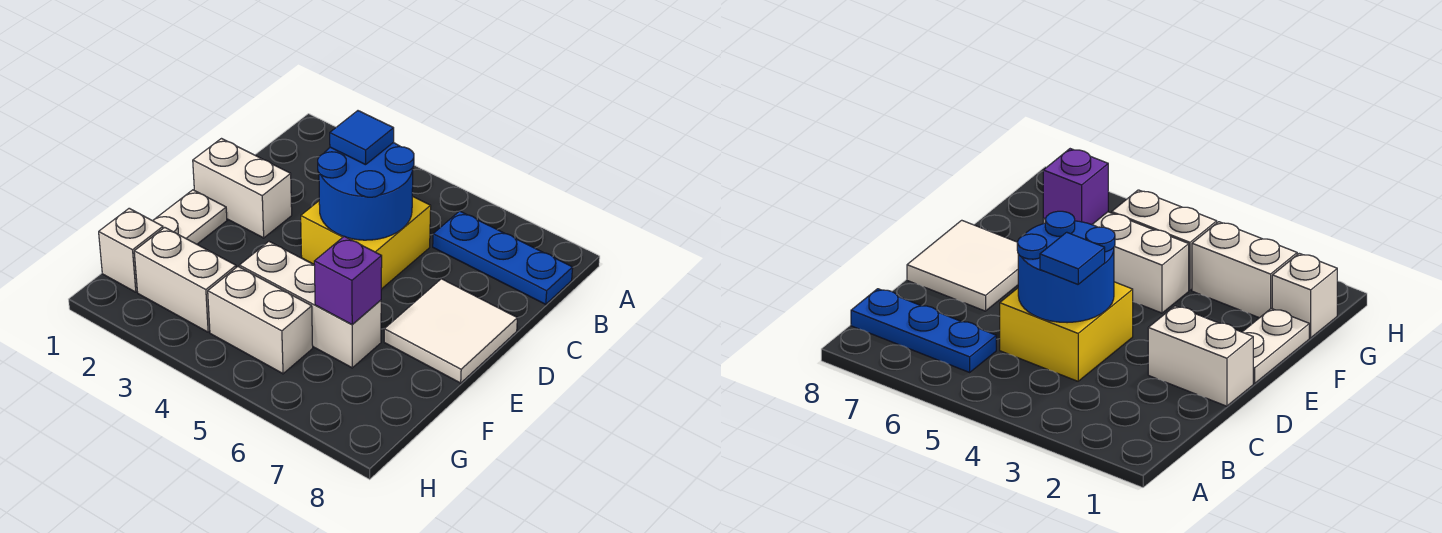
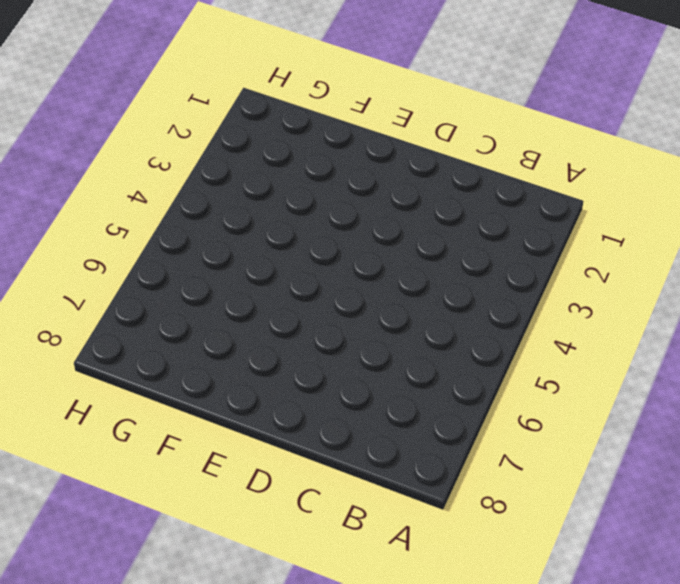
none -> blue plate B6:B8 level 1
none -> yellow brick C4:D5 level 1
none -> white brick D1:D2 level 1

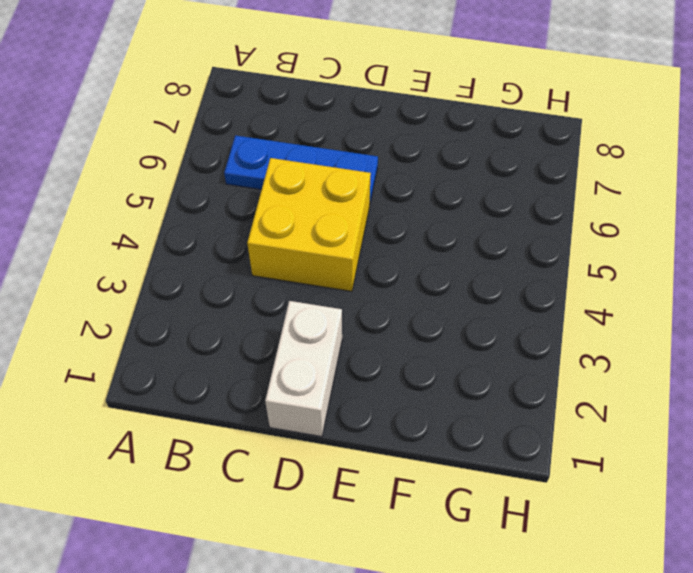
blue plate B6:D6 level 1 -> blue plate B6:B8 level 1
none -> white tile D7:E8 level 1
none -> white plate E1:F1 level 1
none -> white brick F4:F6 level 1

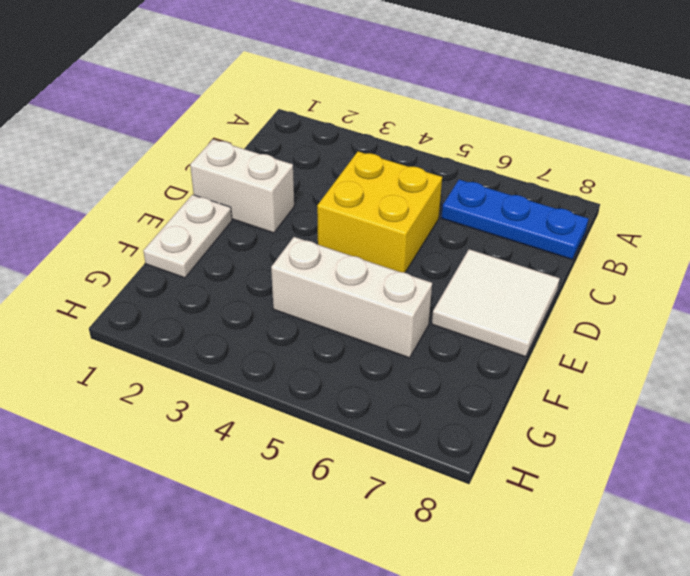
none -> white brick G1 level 1
none -> white brick G2:G3 level 1
none -> white brick G4:G5 level 1

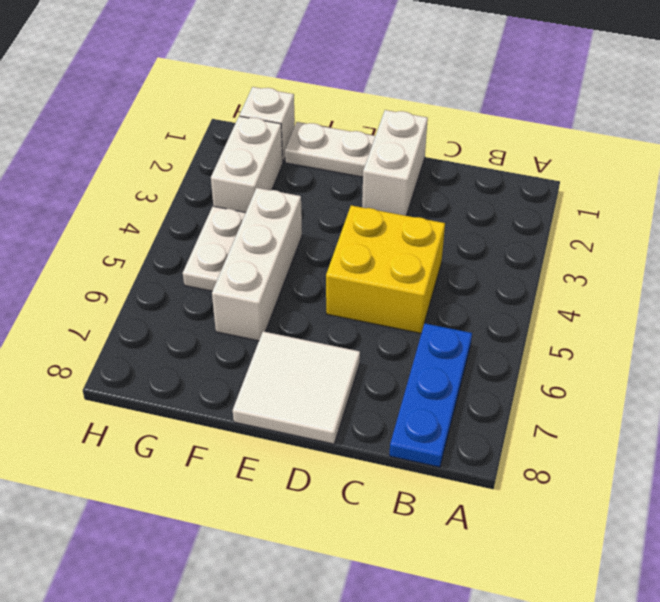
white plate G4:G5 level 1 -> white brick G4:G5 level 1
none -> blue round brick C4:D5 level 2
none -> purple brick F6 level 2
none -> blue tile C4 level 3

